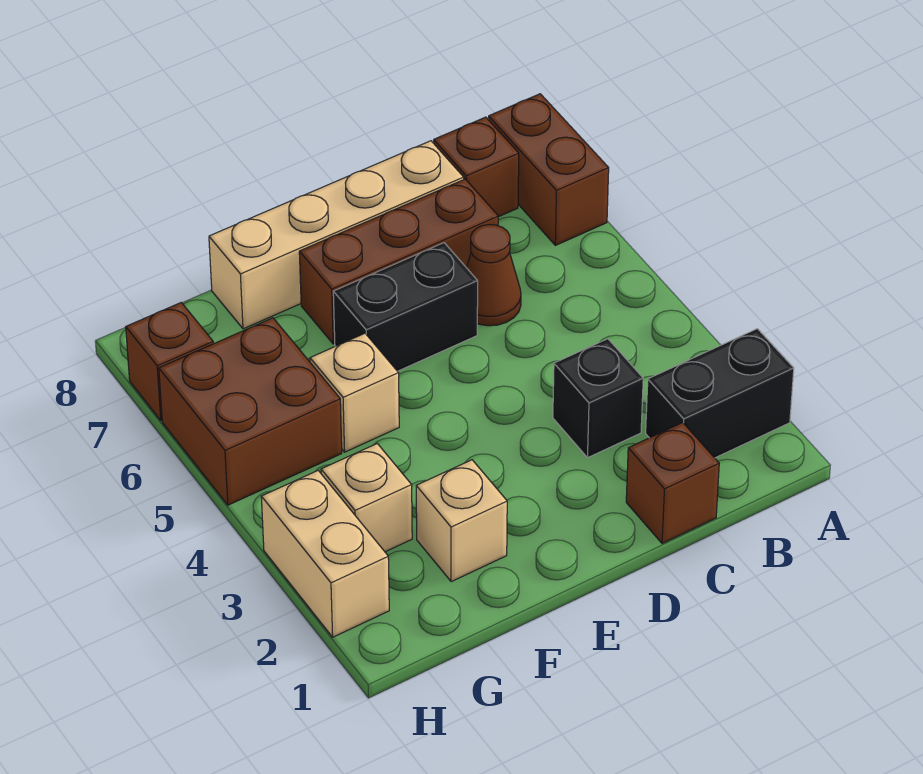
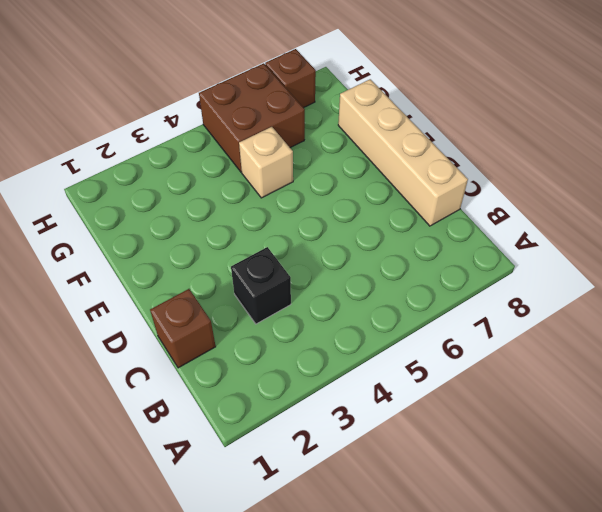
none -> black brick A2:B2 level 1
none -> brown brick A7:A8 level 1
none -> brown brick B8 level 1

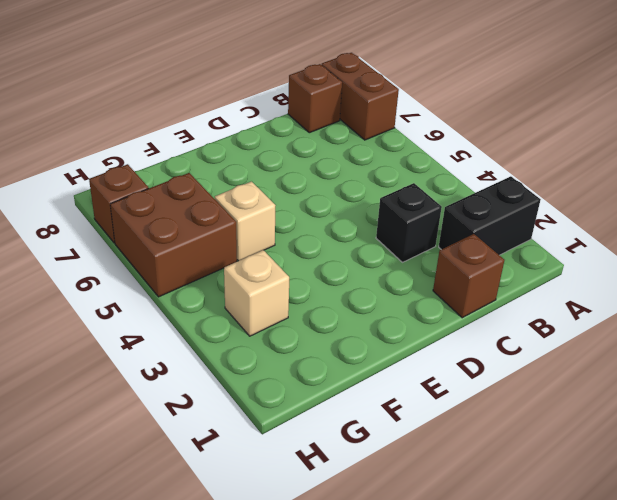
none -> brown cone C6 level 1
none -> brown brick C7:E7 level 1
none -> tan brick C8:F8 level 1

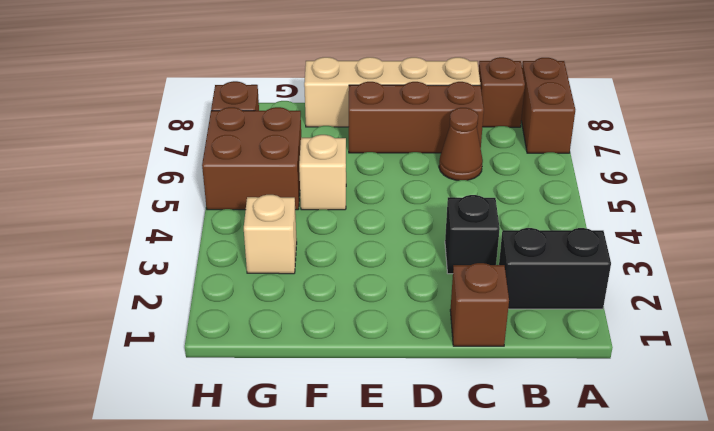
none -> black brick D6:E6 level 1
none -> tan brick F2 level 1
none -> tan brick H2:H3 level 1

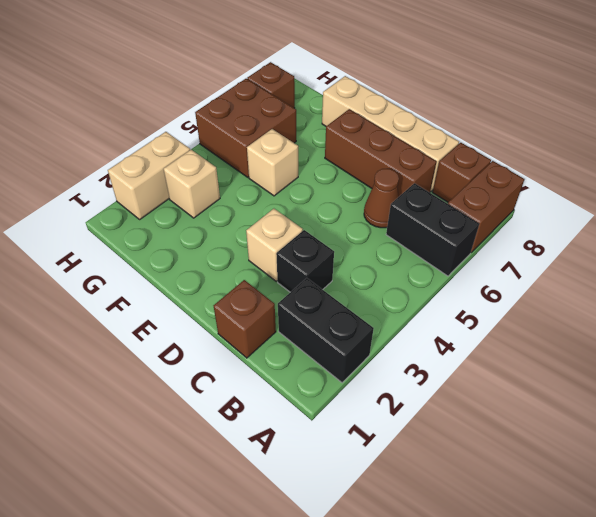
black brick A6:B6 level 1 -> black brick D6:E6 level 1
tan brick D3 level 1 -> tan brick F2 level 1

